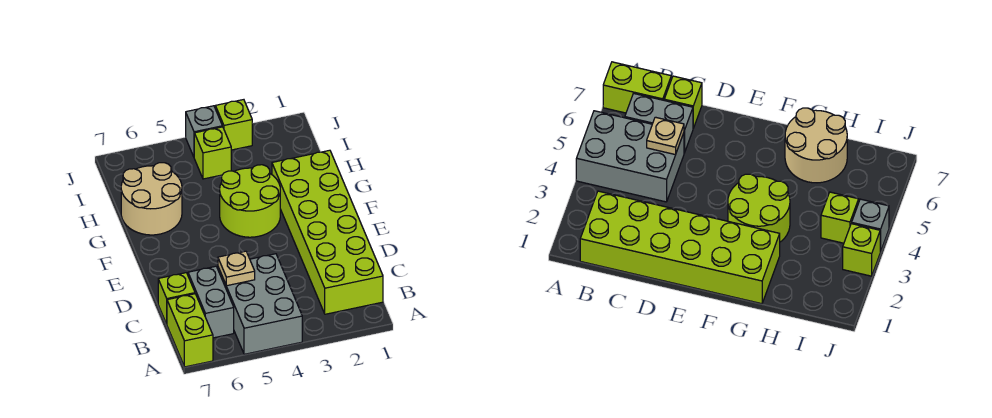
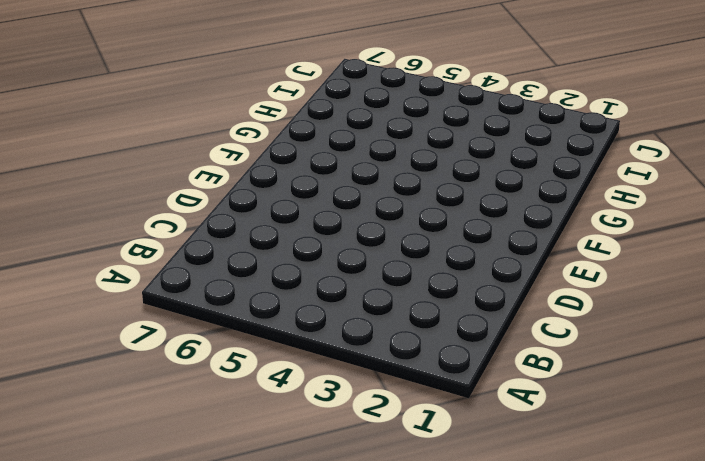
none -> grey brick A4:C5 level 1
none -> lime brick A7:B7 level 1

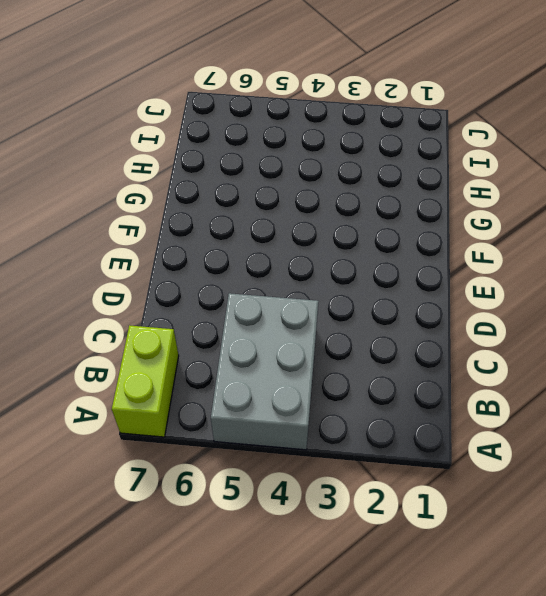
none -> lime brick B1:G2 level 1
none -> grey brick B6:C6 level 1

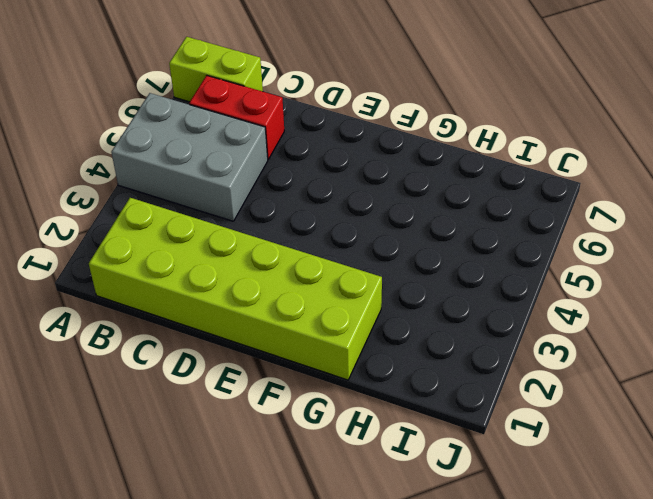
red brick B6:C6 level 1 -> grey brick B6:C6 level 1
none -> lime brick C7 level 1
none -> lime round brick F3:G4 level 1

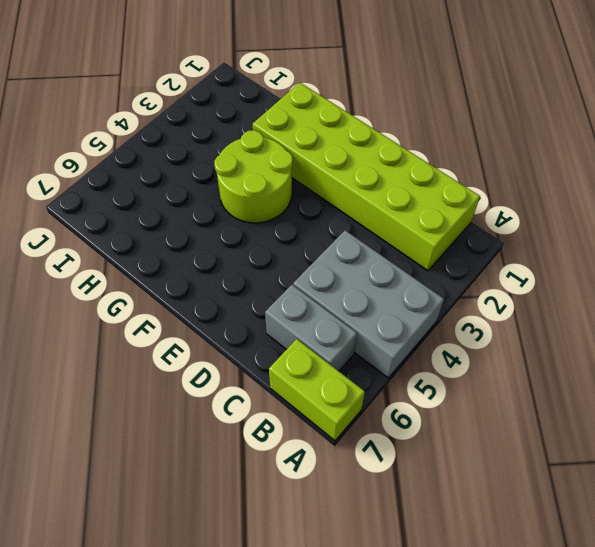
none -> lime brick C7 level 1
none -> tan round brick G6:H7 level 1

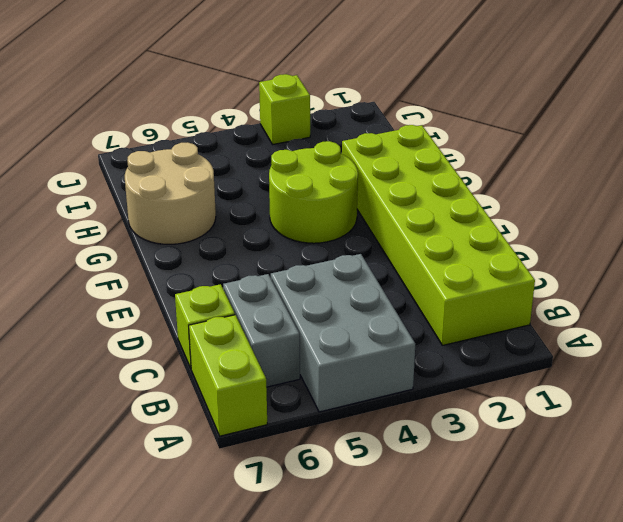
none -> lime brick I4 level 1
none -> grey brick J4 level 1

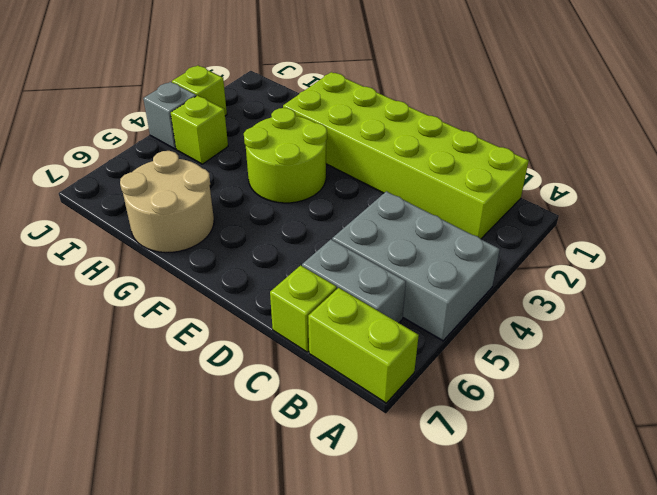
none -> tan plate C5 level 2

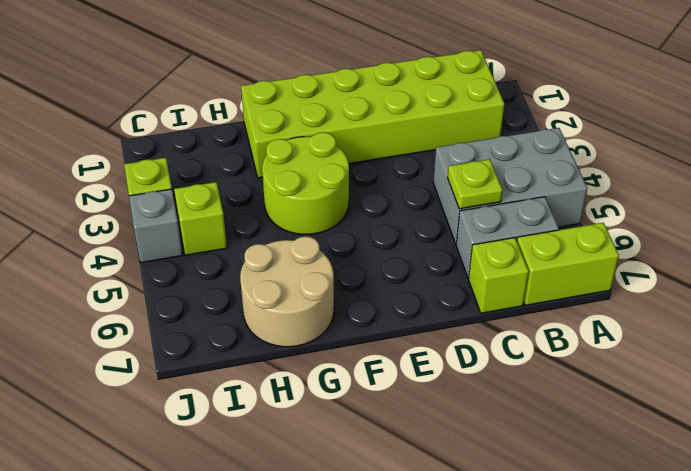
lime plate C5 level 2 -> tan plate C5 level 2

